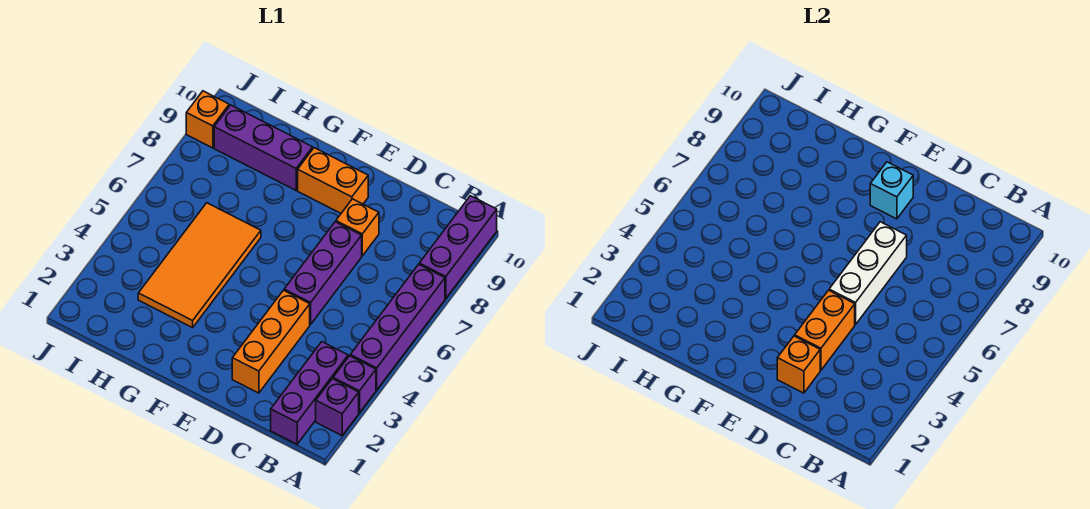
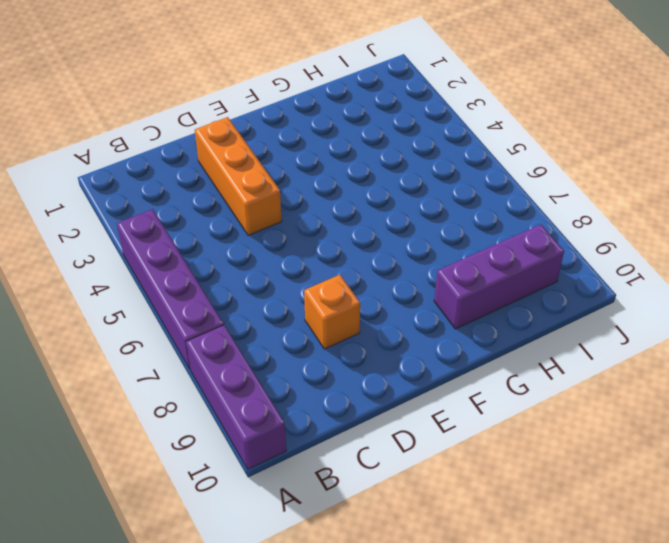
none -> purple brick A2 level 1
none -> purple brick A3 level 1
none -> purple brick B1:B3 level 1

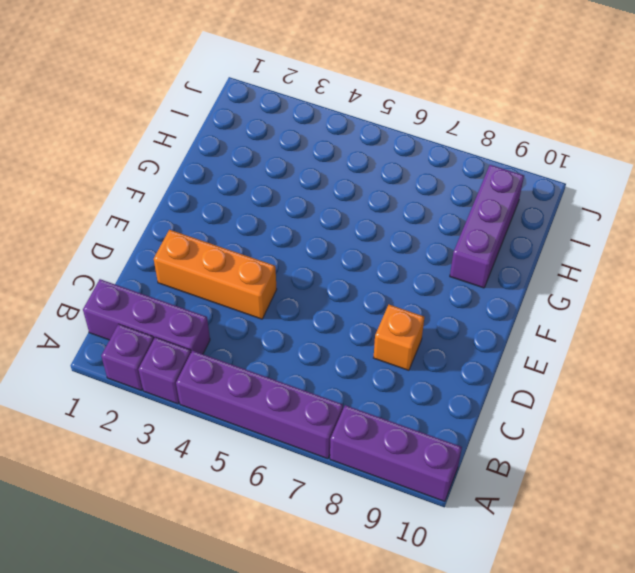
none -> purple brick D5:D7 level 1
none -> orange brick E9:F9 level 1
none -> orange tile G3:H6 level 1

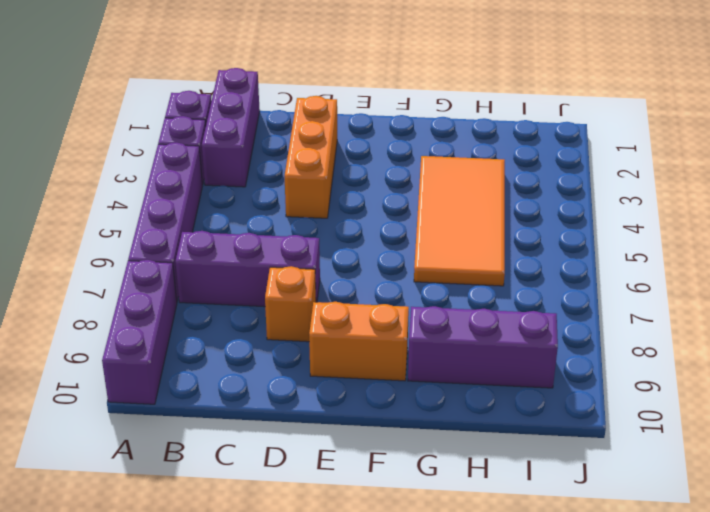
purple brick B7:D7 level 1 -> purple brick D5:D7 level 1
none -> orange brick J9 level 1
none -> orange brick D2 level 2
none -> orange brick D3:D4 level 2

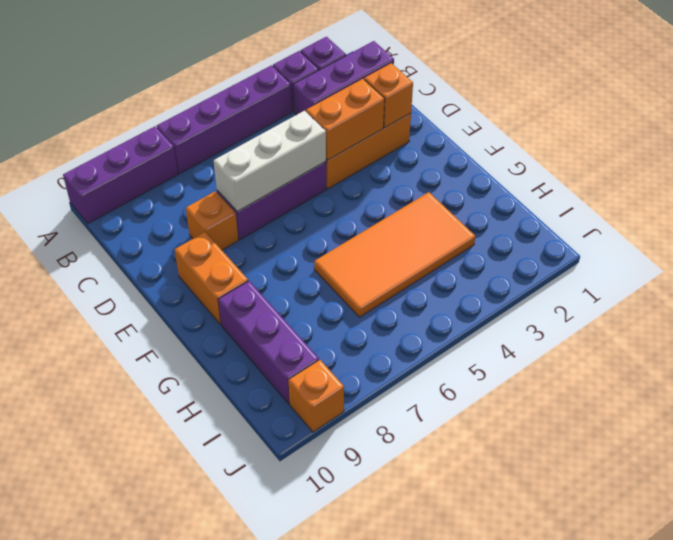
none -> cyan brick E9 level 2

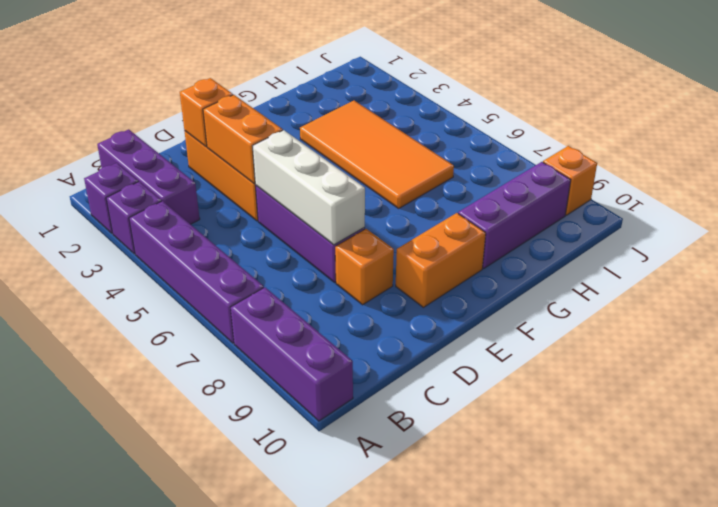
none -> cyan brick E9 level 2

